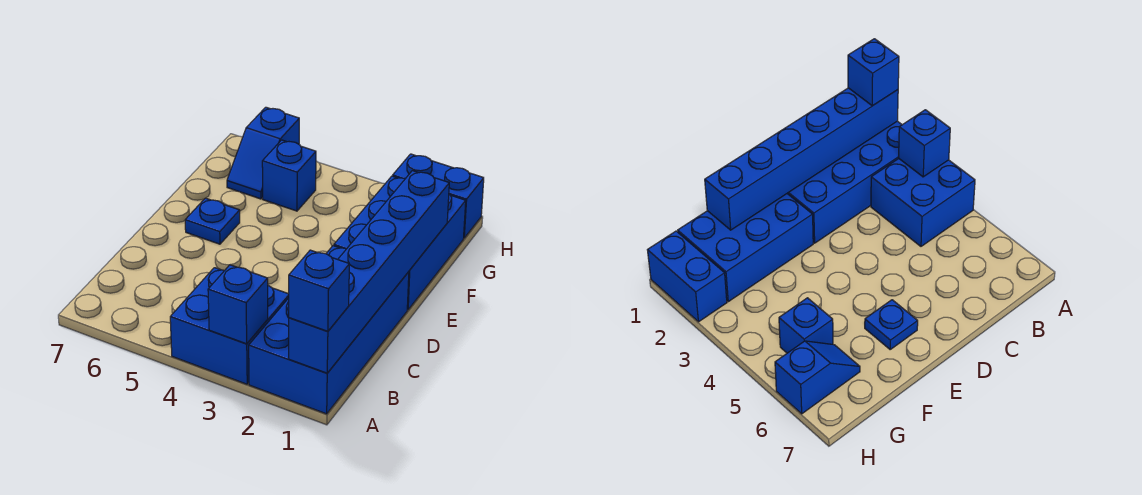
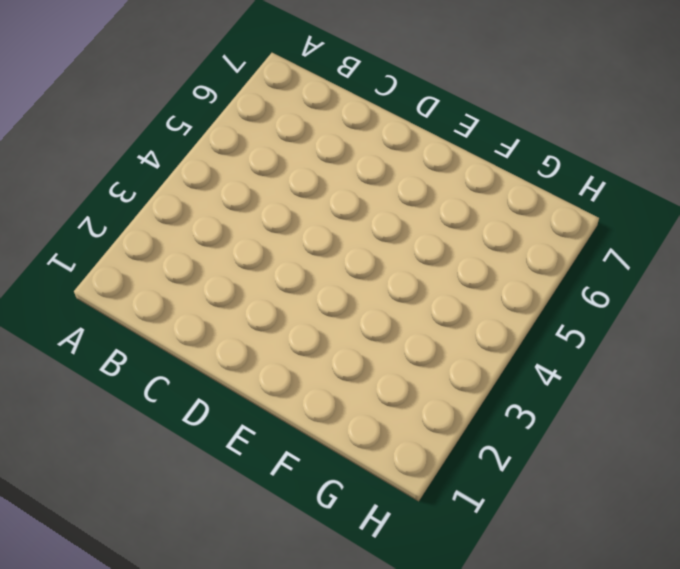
none -> blue brick A1:D2 level 1
none -> blue brick A3:B4 level 1

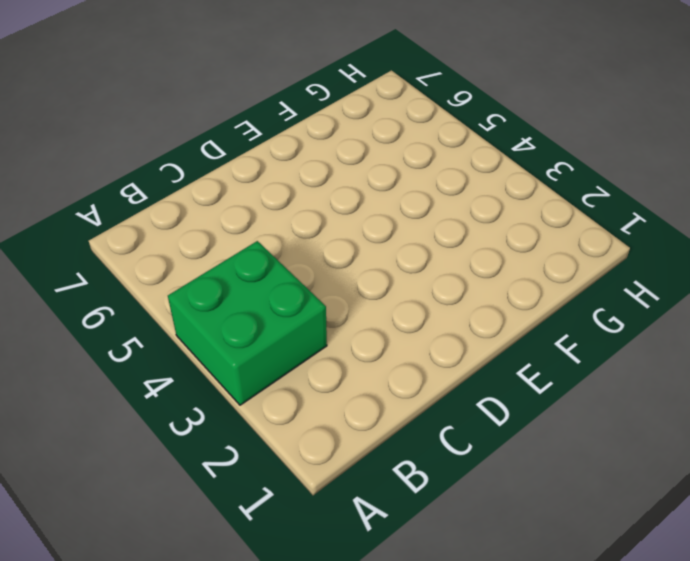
green brick A3:B4 level 1 -> blue brick A3:B4 level 1
none -> blue brick A1:D2 level 1
none -> blue brick E1:G2 level 1

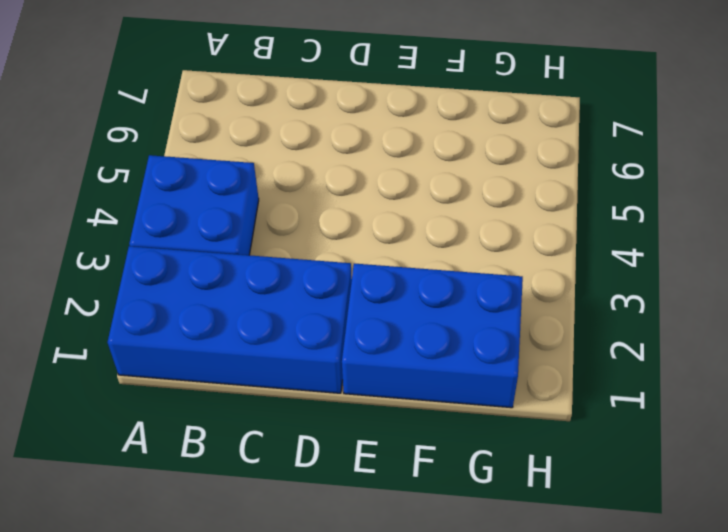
none -> blue plate E6 level 1
none -> blue brick G5 level 1

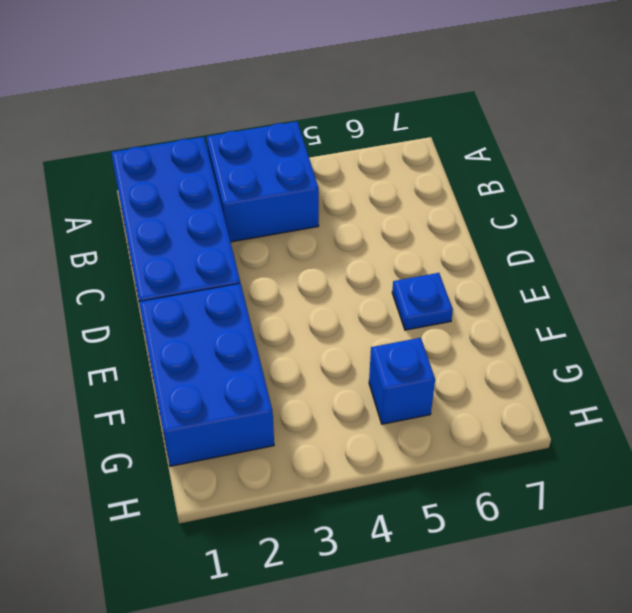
none -> blue slope G6:H6 level 1 top H
none -> blue brick H1:H2 level 1

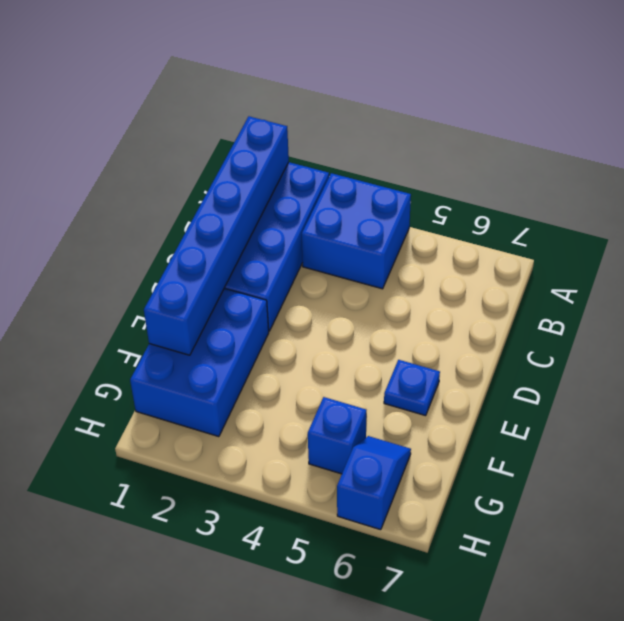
none -> blue brick H1:H2 level 1
none -> blue brick A3 level 2

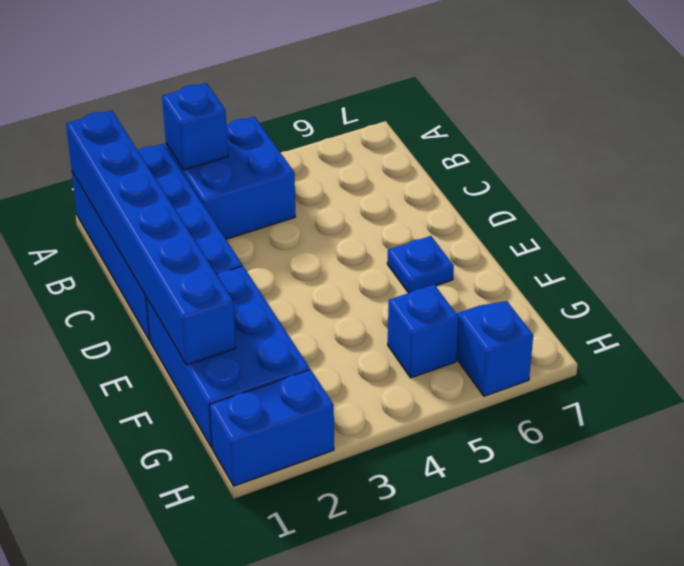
none -> blue brick A1 level 3

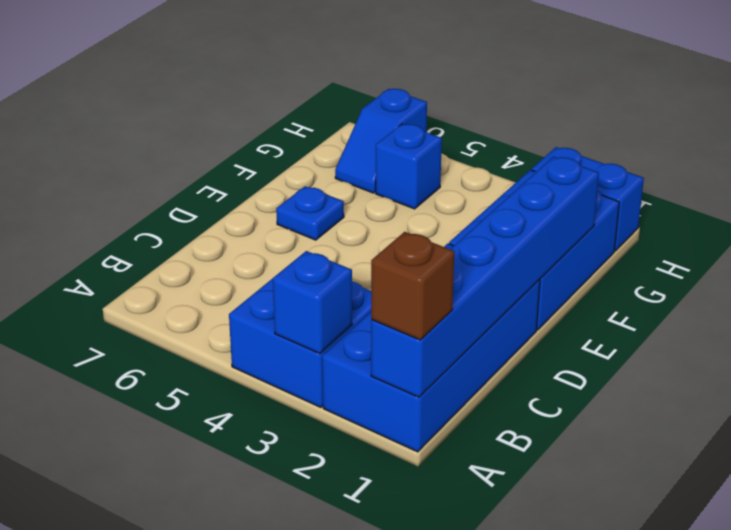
brown brick A1 level 3 -> blue brick A1 level 3

